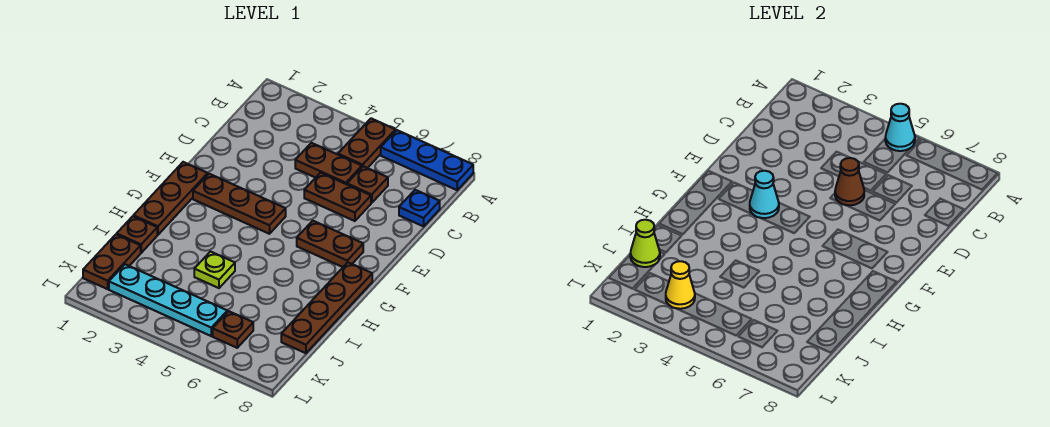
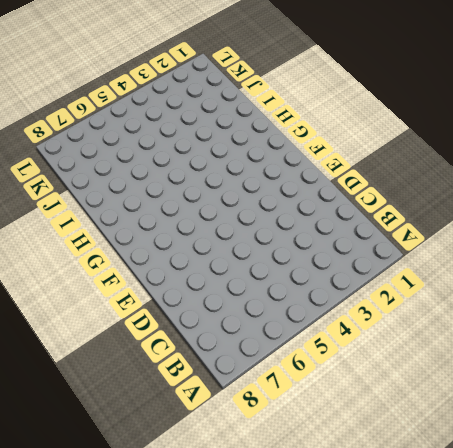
none -> brown plate A5:B5 level 1
none -> blue plate A6:A8 level 1
none -> brown plate C4:C5 level 1

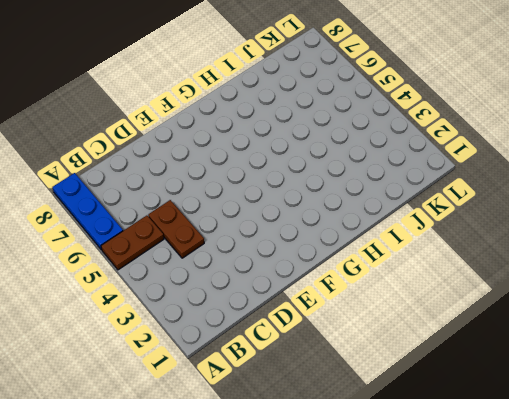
none -> brown plate C6 level 1
none -> blue plate C8 level 1
none -> brown plate D5:D6 level 1

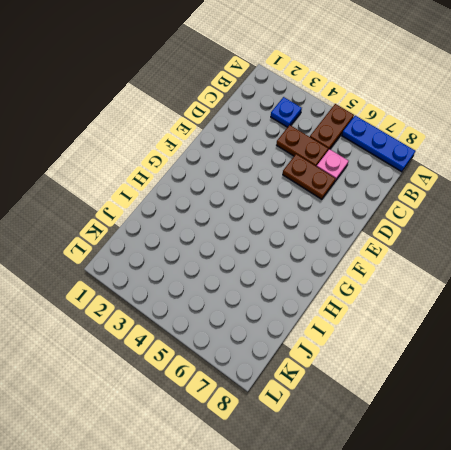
blue plate B3 level 1 -> blue plate C8 level 1
pink plate C6 level 1 -> brown plate C6 level 1
none -> brown plate F1:H1 level 1
none -> brown plate F2:F4 level 1
none -> brown plate F6:F7 level 1

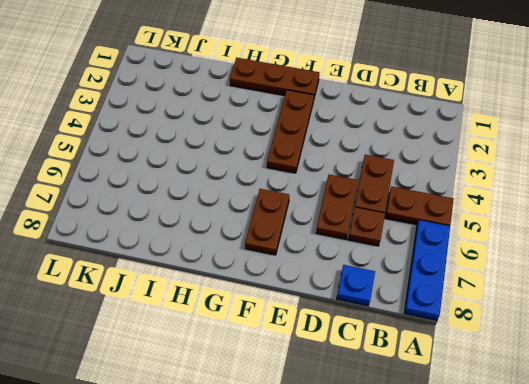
none -> brown plate G8:J8 level 1
none -> brown plate I1 level 1
none -> lime plate I4 level 1

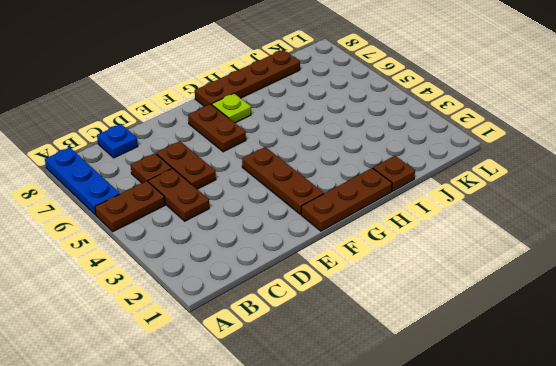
lime plate G7 level 1 -> lime plate I4 level 1
none -> brown plate J1:K1 level 1
none -> cyan plate K2:K5 level 1
none -> brown plate K6 level 1

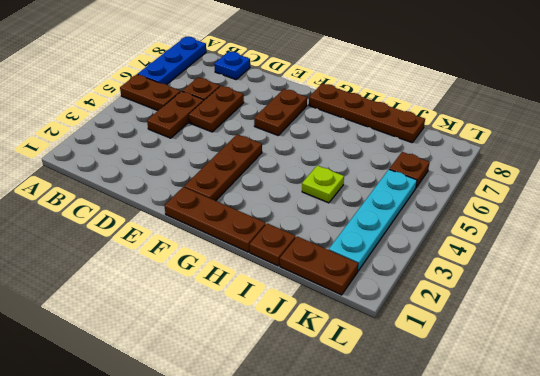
none -> cyan cone A5 level 2
none -> brown cone D5 level 2
none -> cyan cone F3 level 2

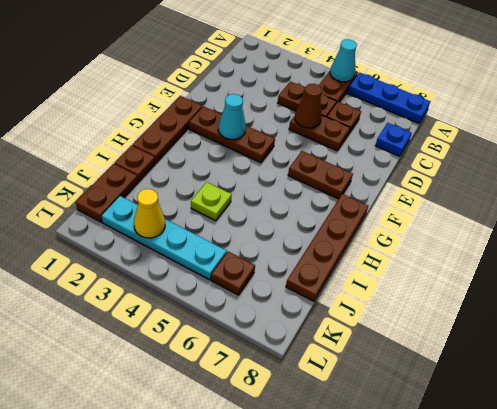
none -> lime cone J1 level 2

